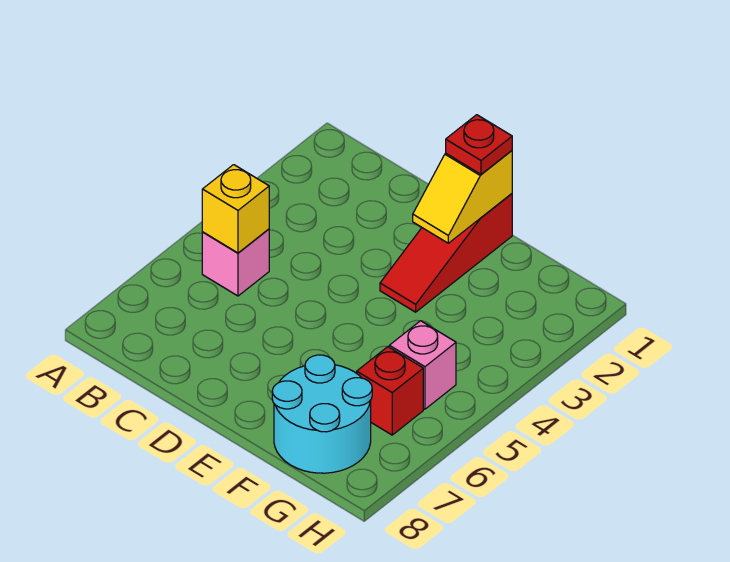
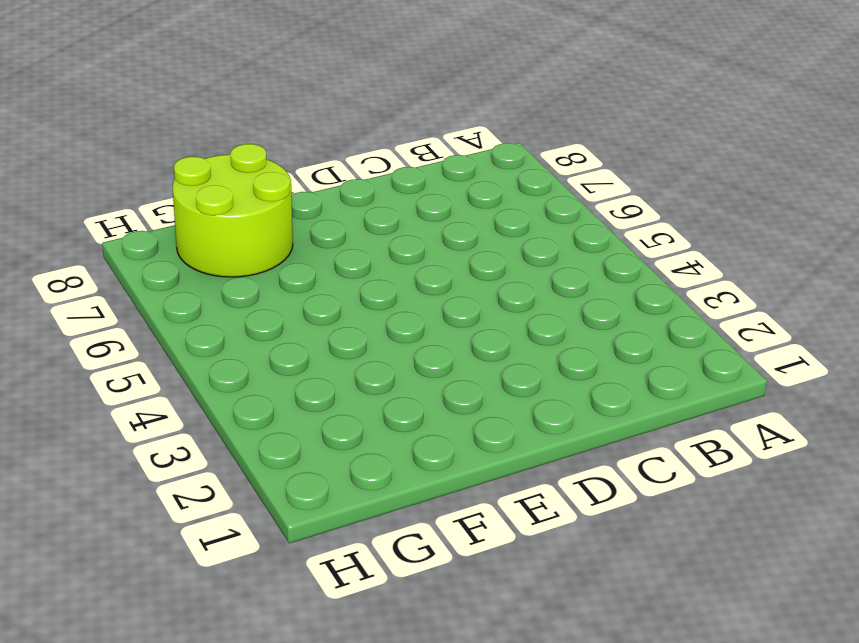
lime round brick F7:G8 level 1 -> cyan round brick F7:G8 level 1
none -> pink brick B5 level 1
none -> red slope E1:E3 level 1 top 1

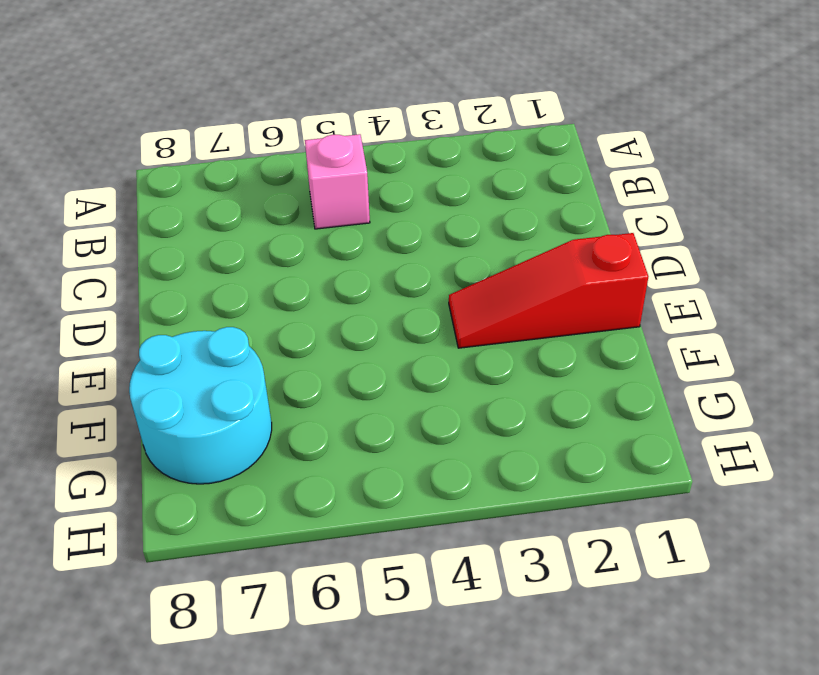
none -> pink brick G5 level 1
none -> red brick G6 level 1

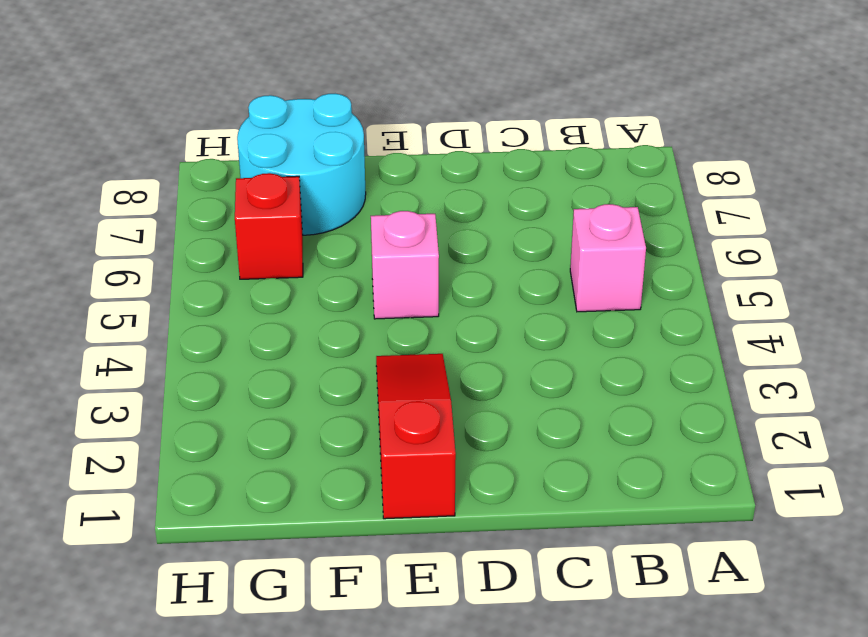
pink brick E5 level 1 -> pink brick G5 level 1
none -> yellow brick B5 level 2
none -> yellow slope E1:E2 level 2 top 1

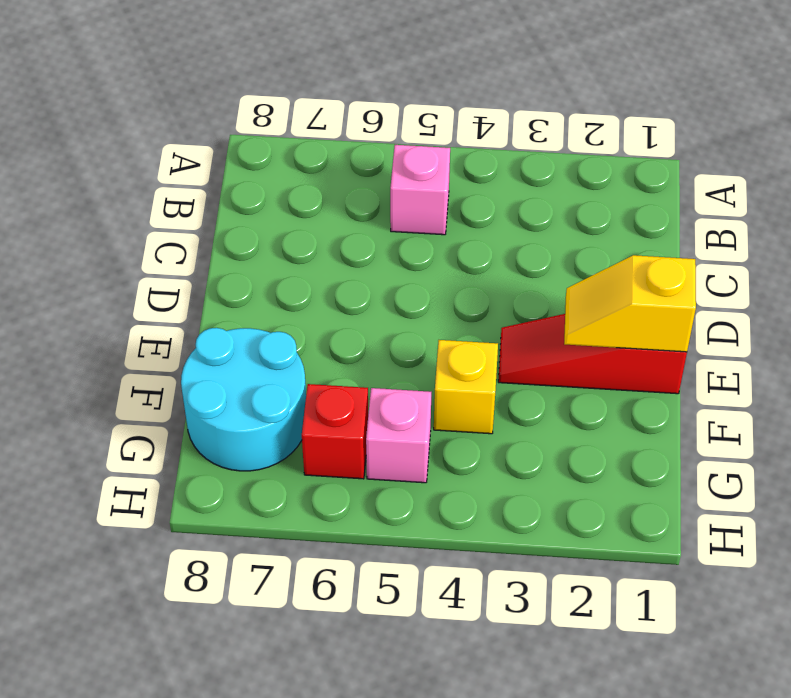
yellow brick F4 level 1 -> yellow brick B5 level 2
none -> red plate E1 level 3

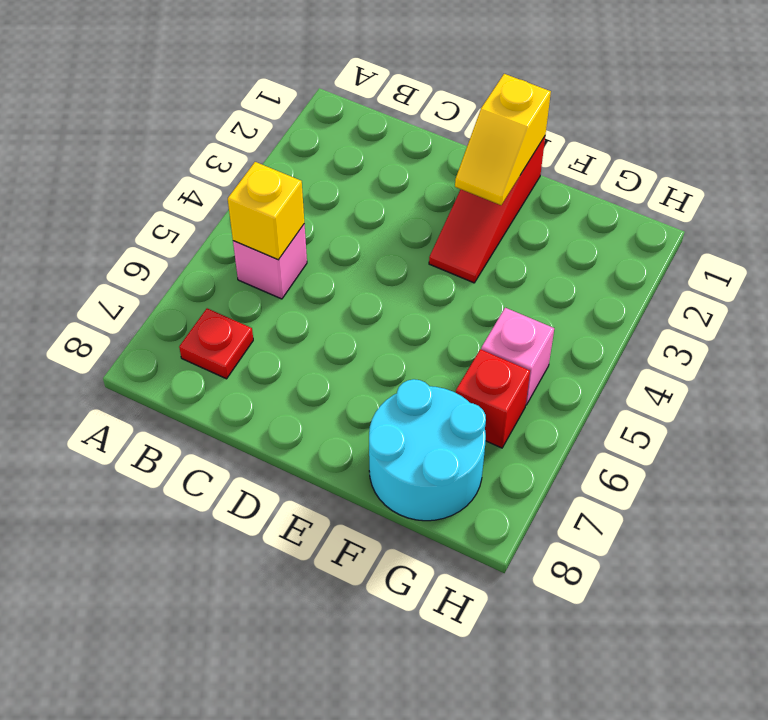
red plate B7 level 1 -> red plate E1 level 3

